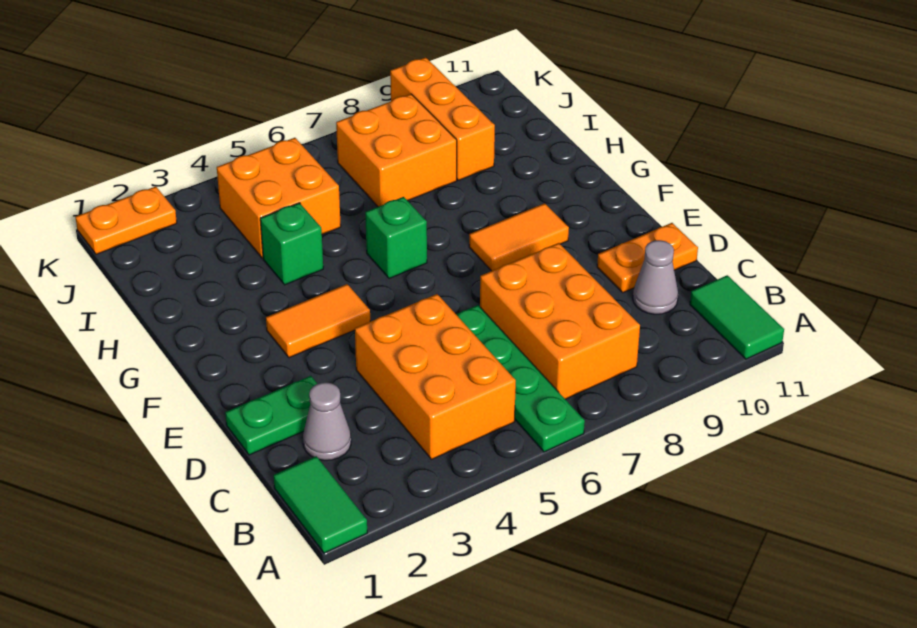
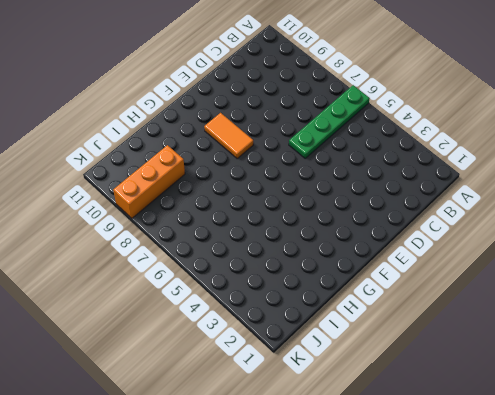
none -> green tile A1:B1 level 1
none -> green tile A11:B11 level 1
none -> orange brick B4:D5 level 1

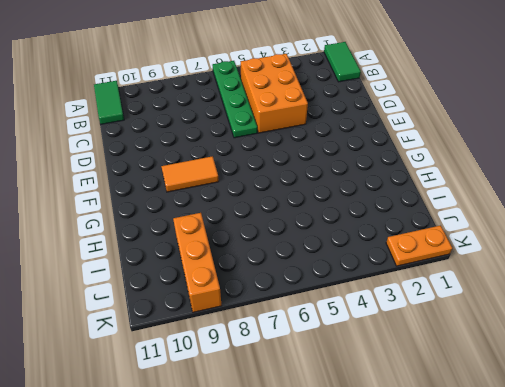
none -> orange brick B7:D8 level 1
none -> grey cone C2 level 1
none -> grey cone C10 level 1

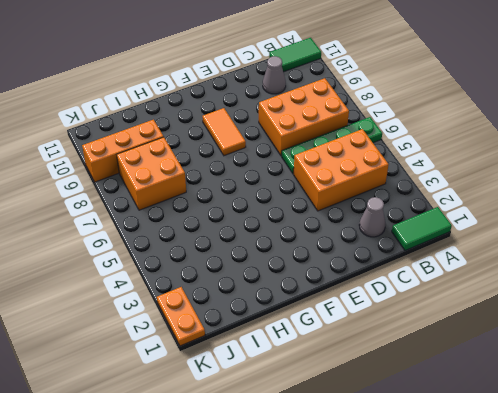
none -> green plate D1:D2 level 1
none -> orange plate D10:D11 level 1
none -> orange tile F3:F4 level 1

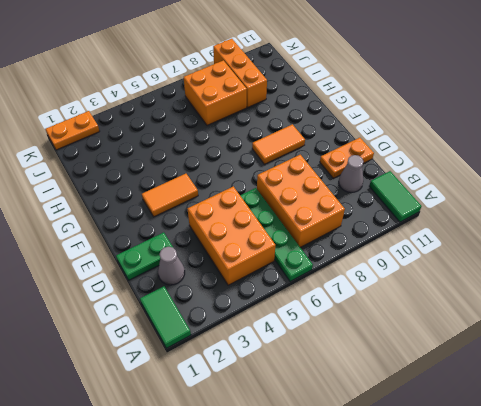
none -> green brick G6 level 1
none -> green brick H4 level 1
none -> orange brick I4:J5 level 1

